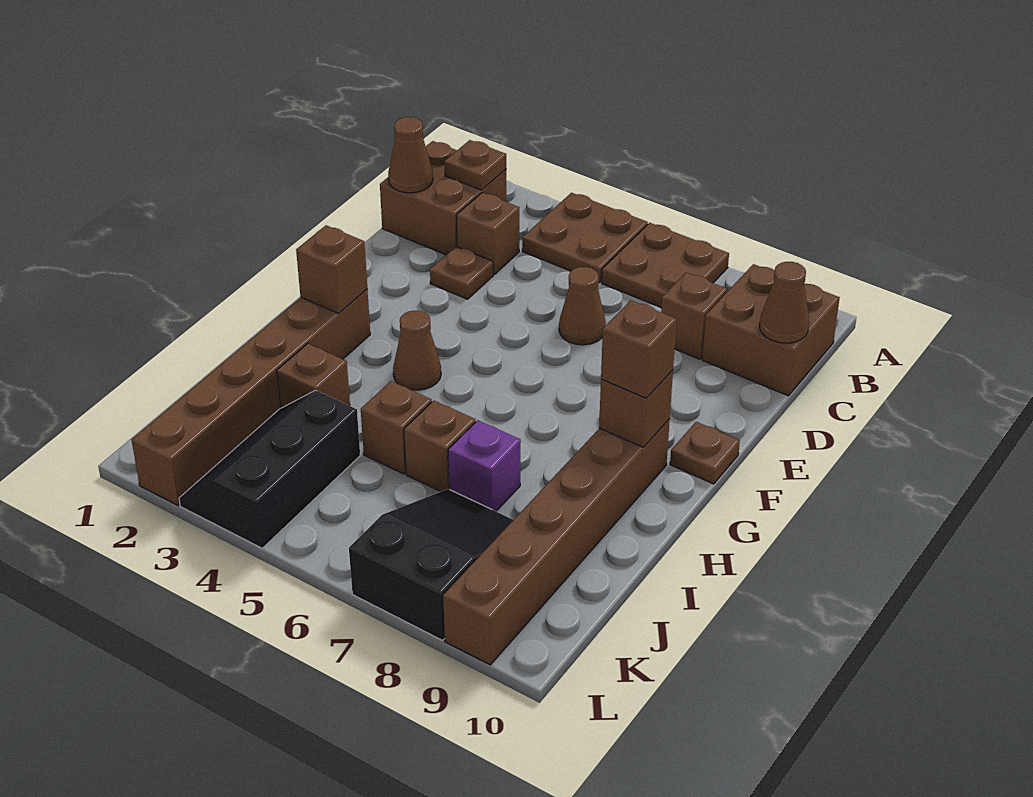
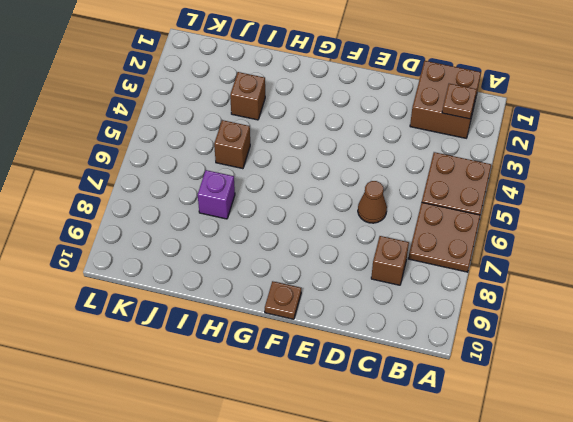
none -> brown brick B9:C10 level 1
none -> brown brick C3 level 1
none -> brown plate D3 level 1

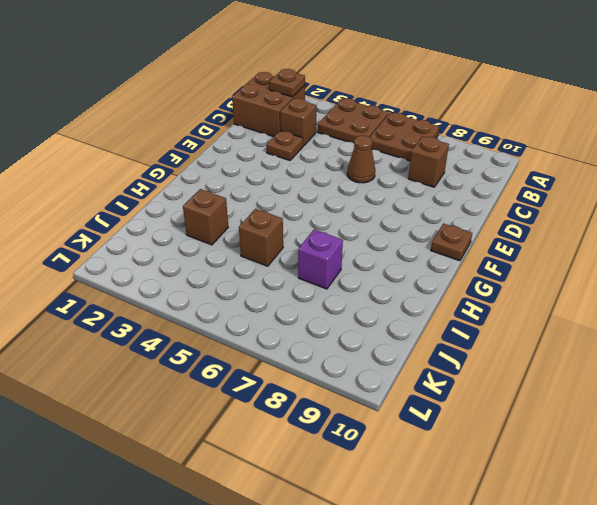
none -> brown brick B9:C10 level 1
none -> brown brick G2:L2 level 1
none -> brown cone G4 level 1

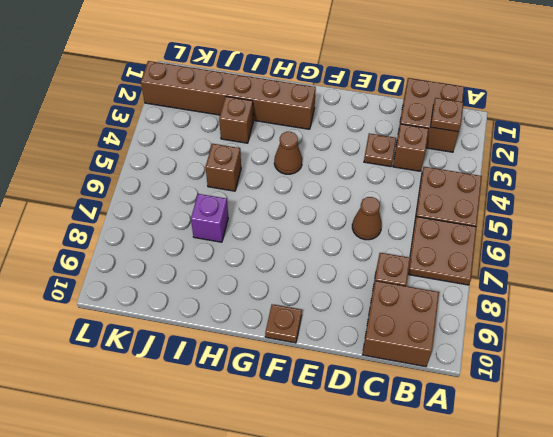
none -> brown brick G9:L9 level 1
none -> brown brick I6 level 1
none -> black slope J3:L4 level 1 top 4

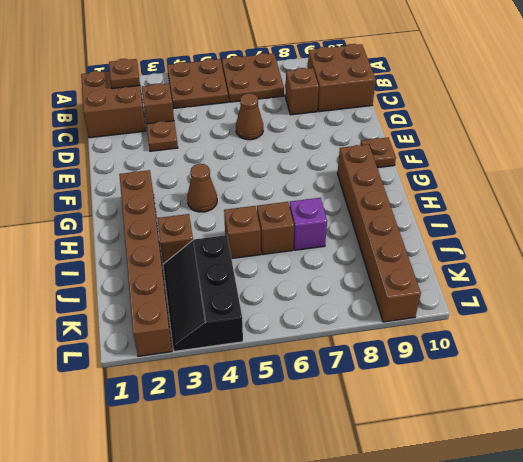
none -> black slope J7:L8 level 1 top L
none -> brown cone C1 level 2
none -> brown cone C10 level 2

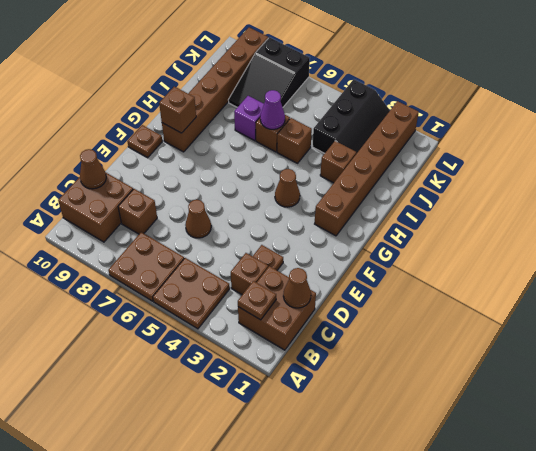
purple cone I6 level 2 -> none
none -> brown brick G2 level 2
none -> brown brick G9 level 3

